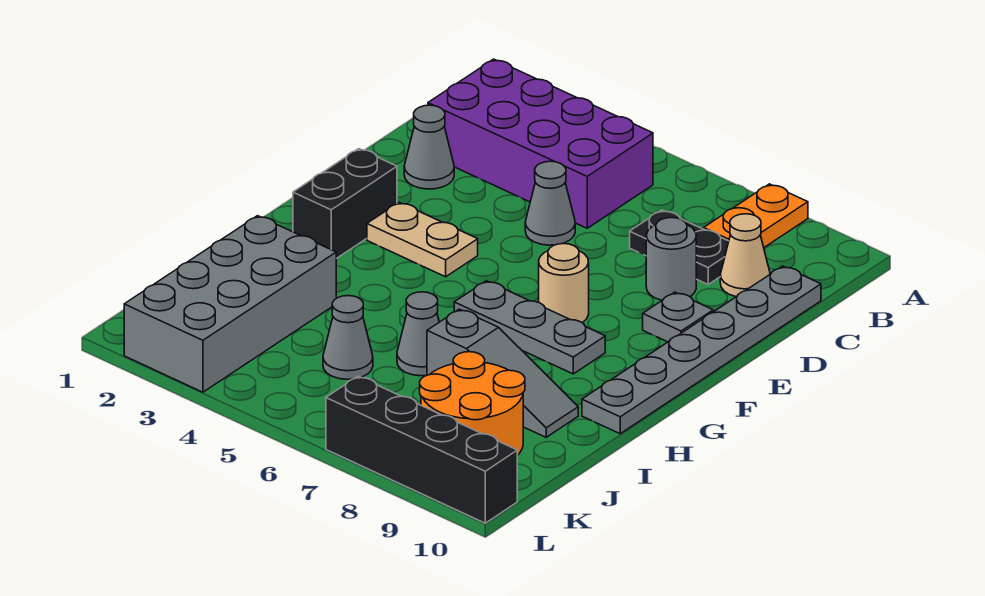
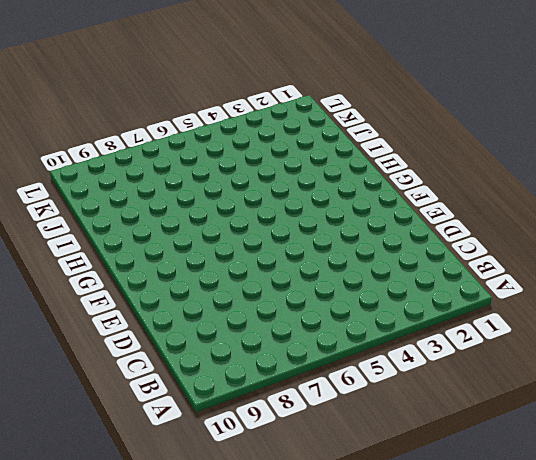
none -> orange plate A8:B8 level 1
none -> purple brick B2:C5 level 1
none -> black plate C7:C8 level 1

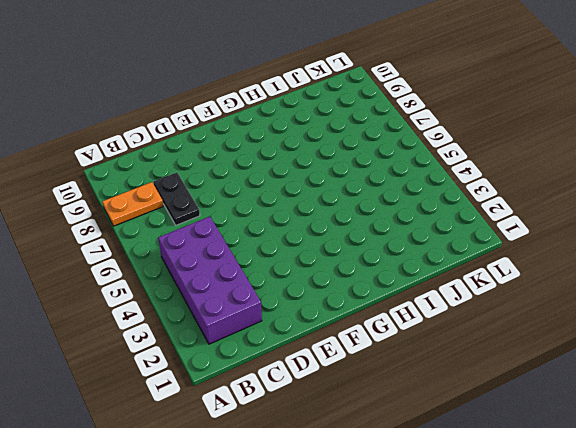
none -> tan cone C9 level 1
none -> grey plate C10:H10 level 1
none -> grey cone D2 level 1

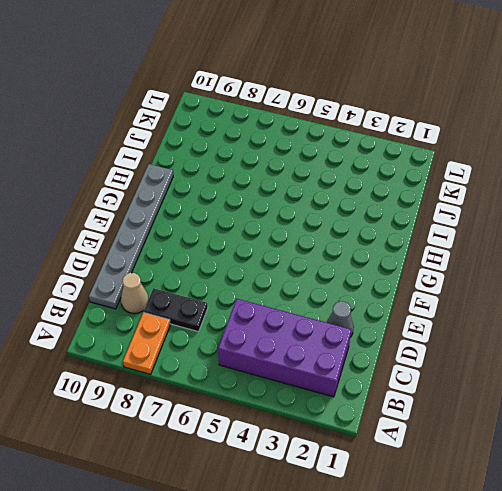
none -> grey cone D5 level 1
none -> grey round brick D8 level 1
none -> grey plate E9 level 1

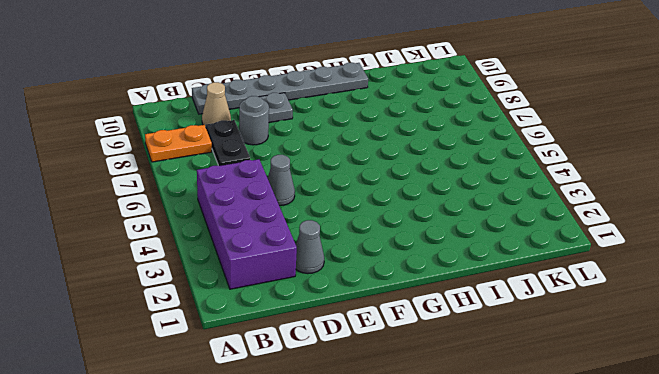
none -> black brick F2:G2 level 1
none -> tan plate F3:F4 level 1
none -> tan round brick F7 level 1

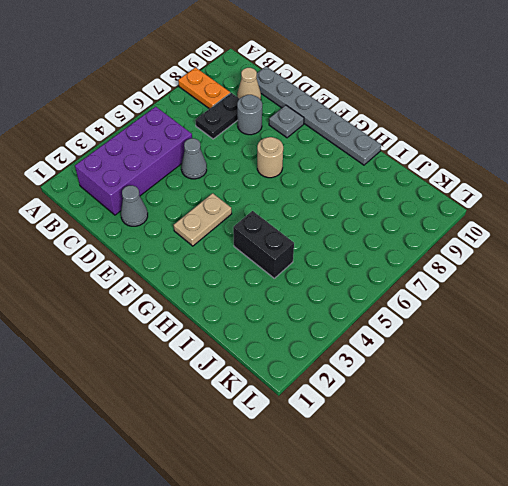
black brick H4:I4 level 1 -> black brick F2:G2 level 1
none -> grey plate G6:G8 level 1
none -> grey brick I2:L3 level 1
none -> grey cone I6 level 1

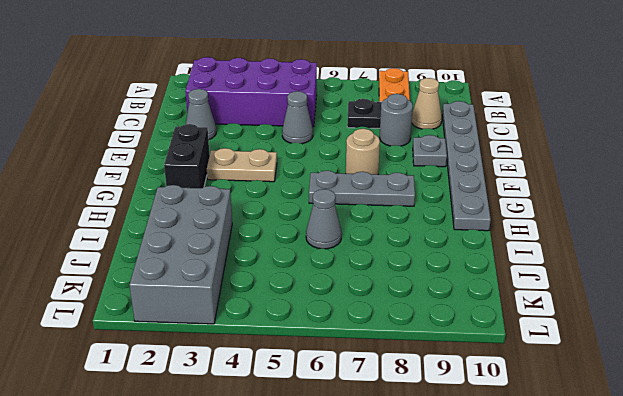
none -> grey slope I7:I9 level 1 top 7
none -> grey cone J5 level 1
none -> orange round brick J8:K9 level 1

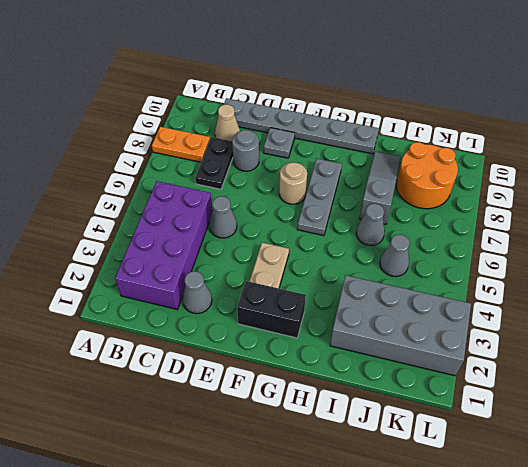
none -> black brick L7:L10 level 1

